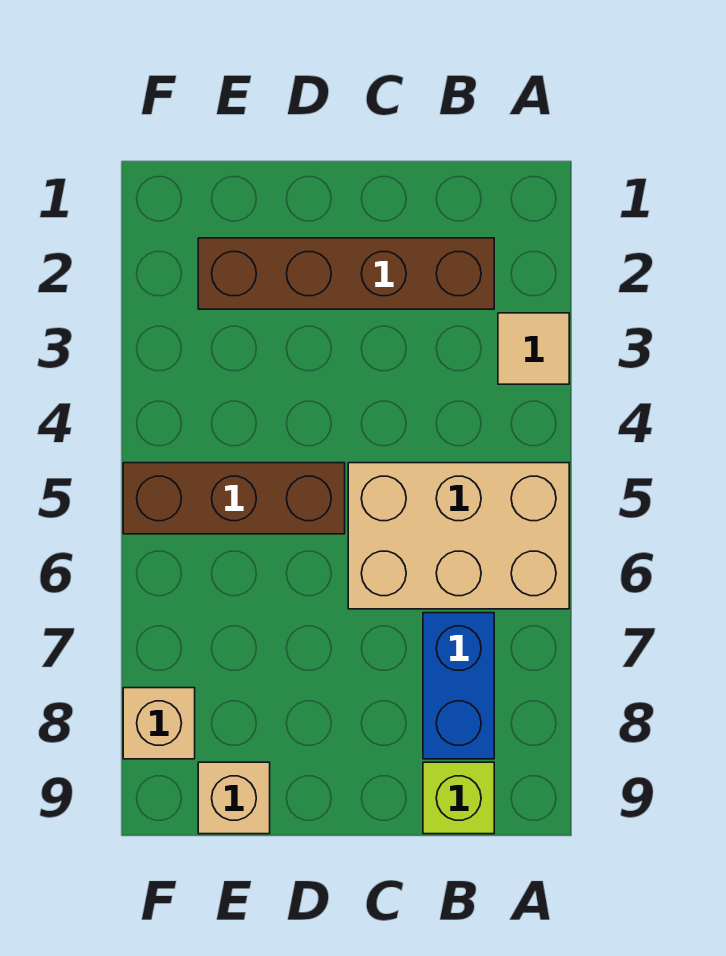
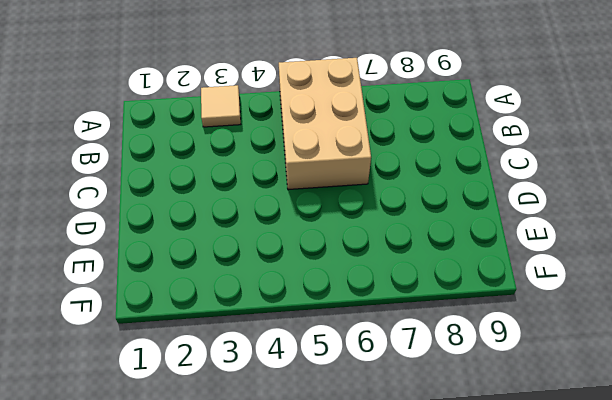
none -> brown brick B2:E2 level 1
none -> blue brick B7:B8 level 1

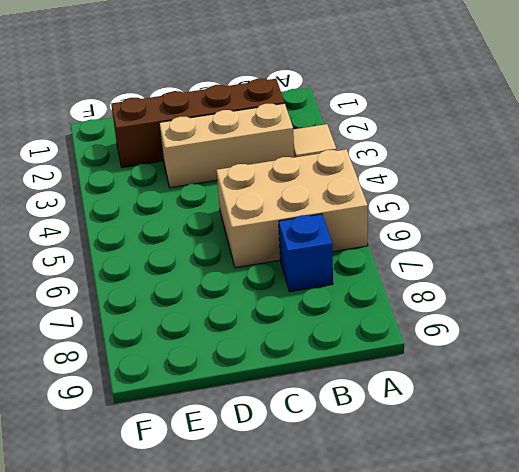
tan brick B3:D3 level 1 -> none
blue brick B7 level 1 -> blue brick B7:B8 level 1
none -> lime brick B9 level 1
none -> brown brick D5:F5 level 1

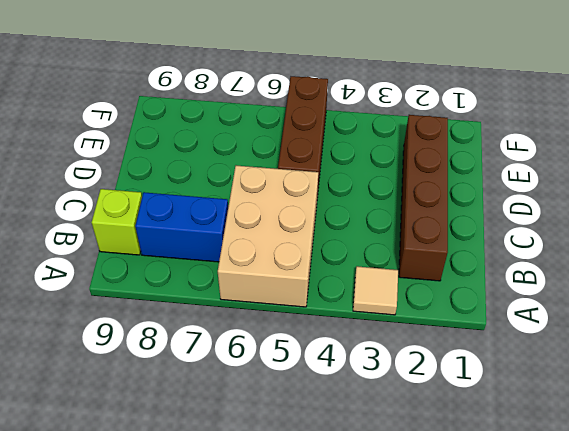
none -> tan brick E9 level 1
none -> tan brick F8 level 1

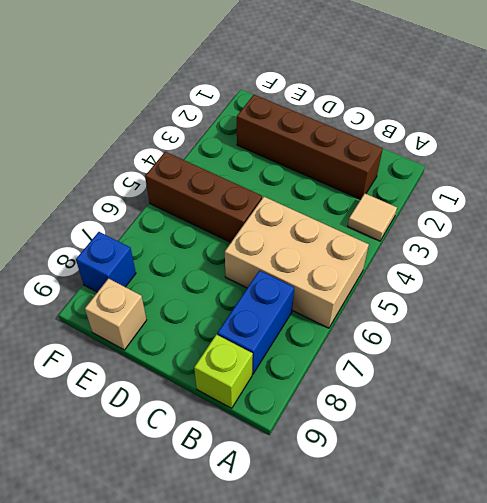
blue brick F8 level 1 -> tan brick F8 level 1

